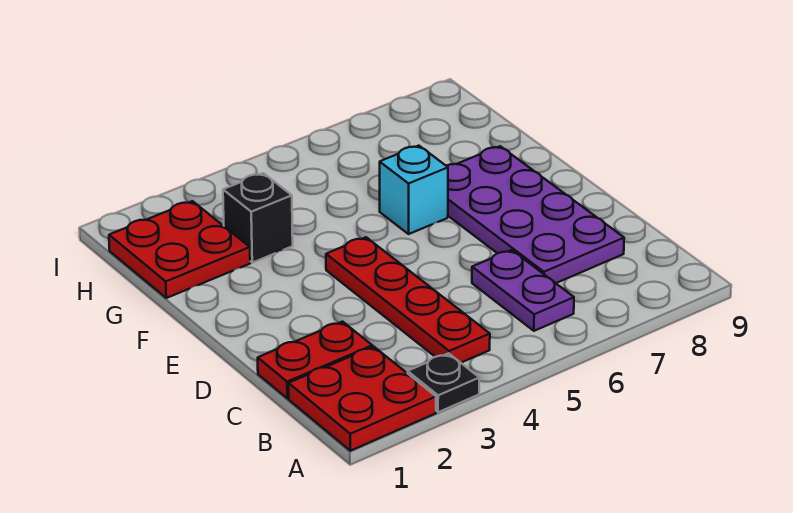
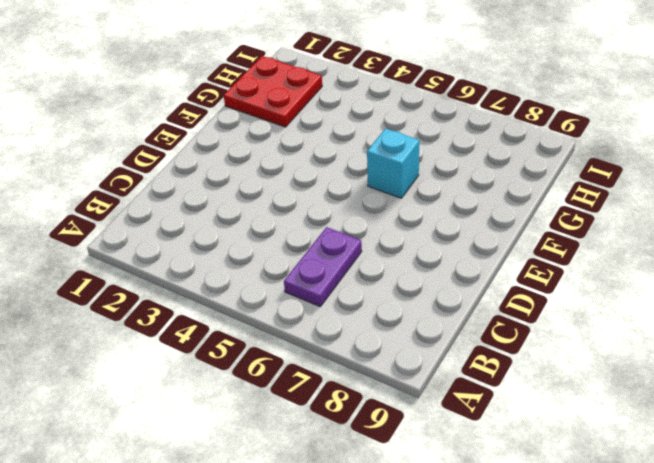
none -> red plate A1:B2 level 1
none -> black plate A3 level 1

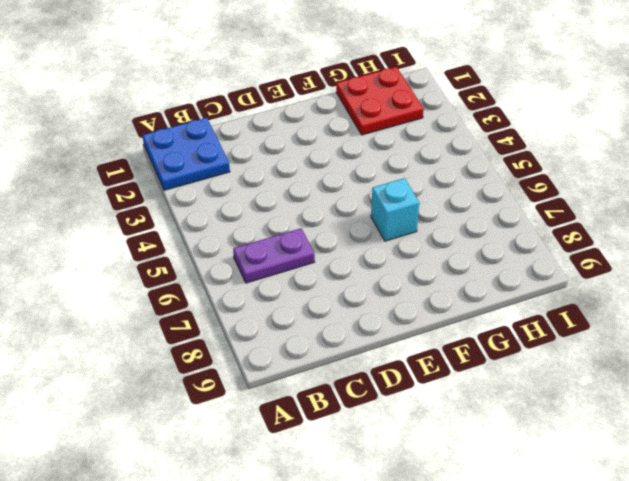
blue plate A1:B2 level 1 -> red plate A1:B2 level 1
none -> black plate A3 level 1
none -> red plate B4:E4 level 1

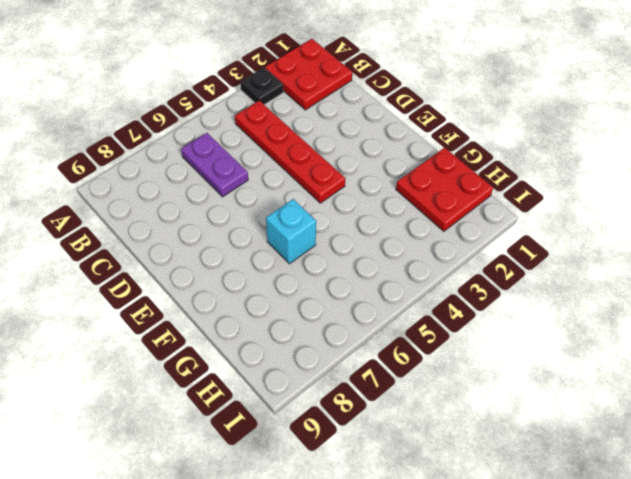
none -> red plate C1:C2 level 1
none -> purple plate C7:F8 level 1

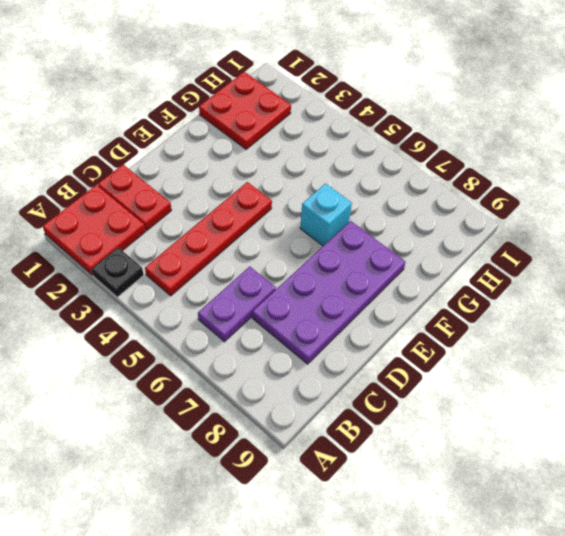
none -> black brick G3 level 1

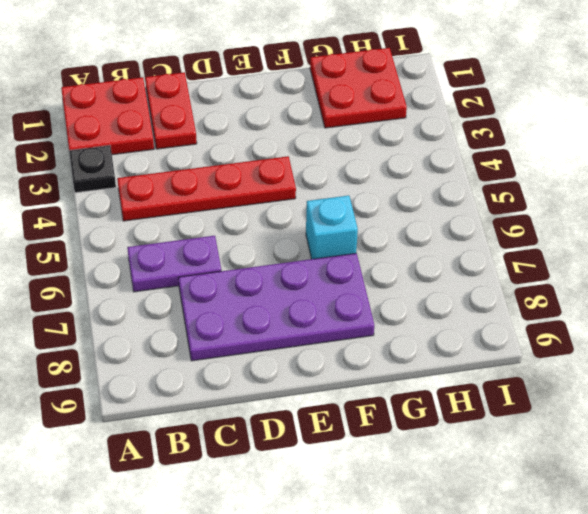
none -> black brick G3 level 1

